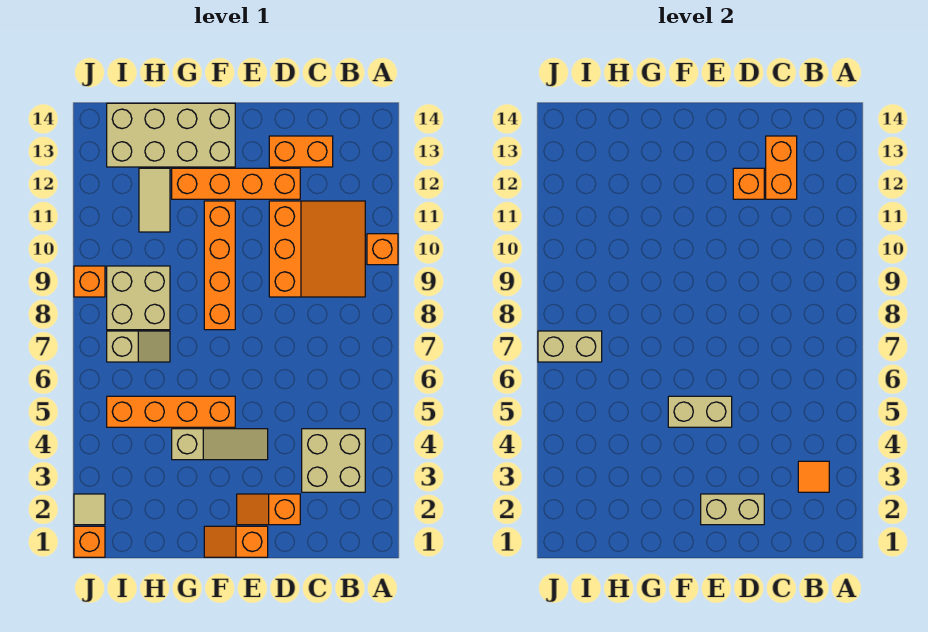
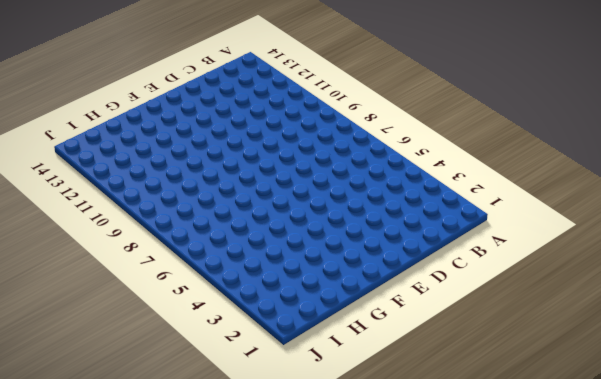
none -> orange brick A10 level 1
none -> tan brick B3:C4 level 1
none -> orange slope B9:D11 level 1 top D

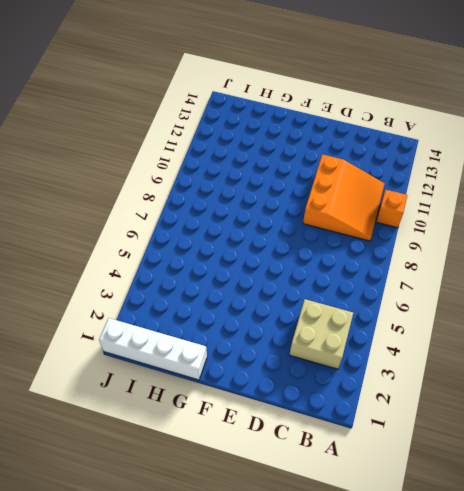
white brick G1:J1 level 1 -> orange brick J1 level 1
none -> orange brick C13:D13 level 1
none -> orange slope D2:E2 level 1 top D
none -> orange brick D12:G12 level 1

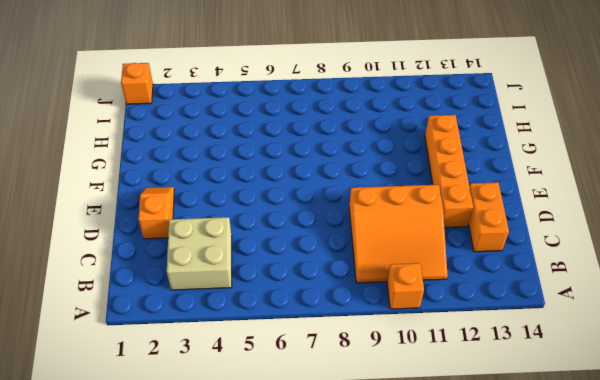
none -> orange slope E1:F1 level 1 top E
none -> tan slope E4:G4 level 1 top G
none -> orange brick F5:I5 level 1

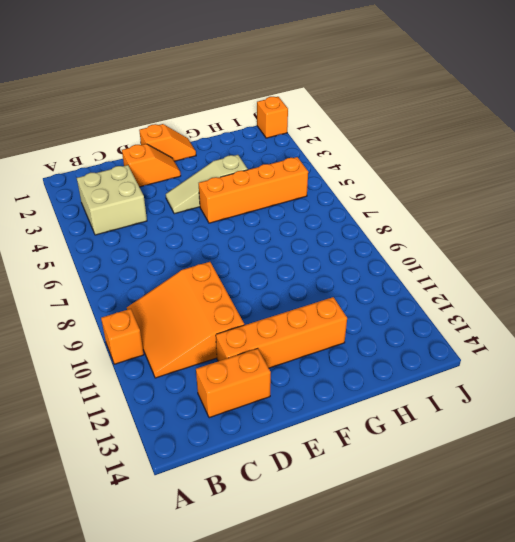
none -> orange brick F8:F11 level 1
none -> tan brick F13:I14 level 1
none -> tan slope H7:I7 level 1 top I

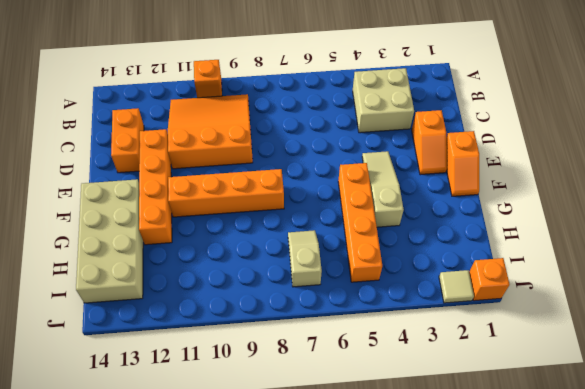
none -> tan brick H8:I9 level 1
none -> tan tile H11:H12 level 1
none -> orange brick J9 level 1

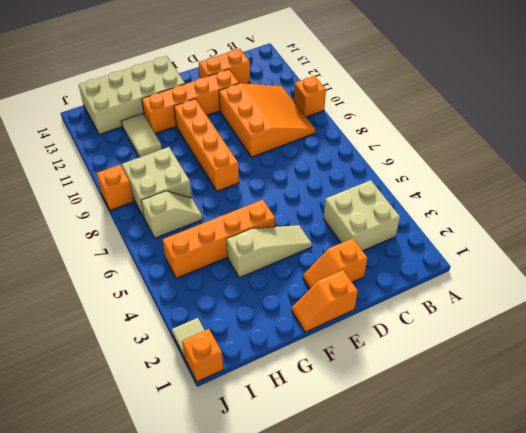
none -> orange tile B3 level 2
none -> orange brick C12:C13 level 2
none -> tan brick D2:E2 level 2

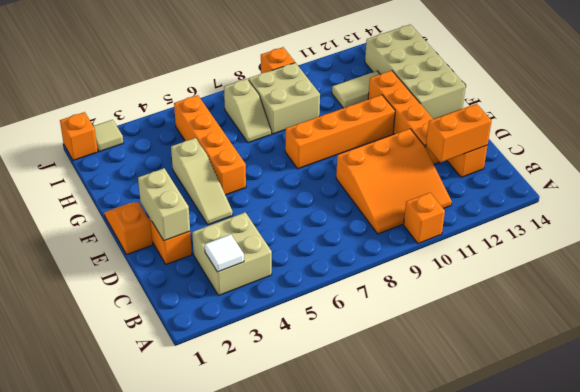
white tile B3 level 2 -> orange tile B3 level 2
none -> orange brick D12 level 2
none -> tan brick E5:F5 level 2
none -> tan brick I7:J7 level 2

